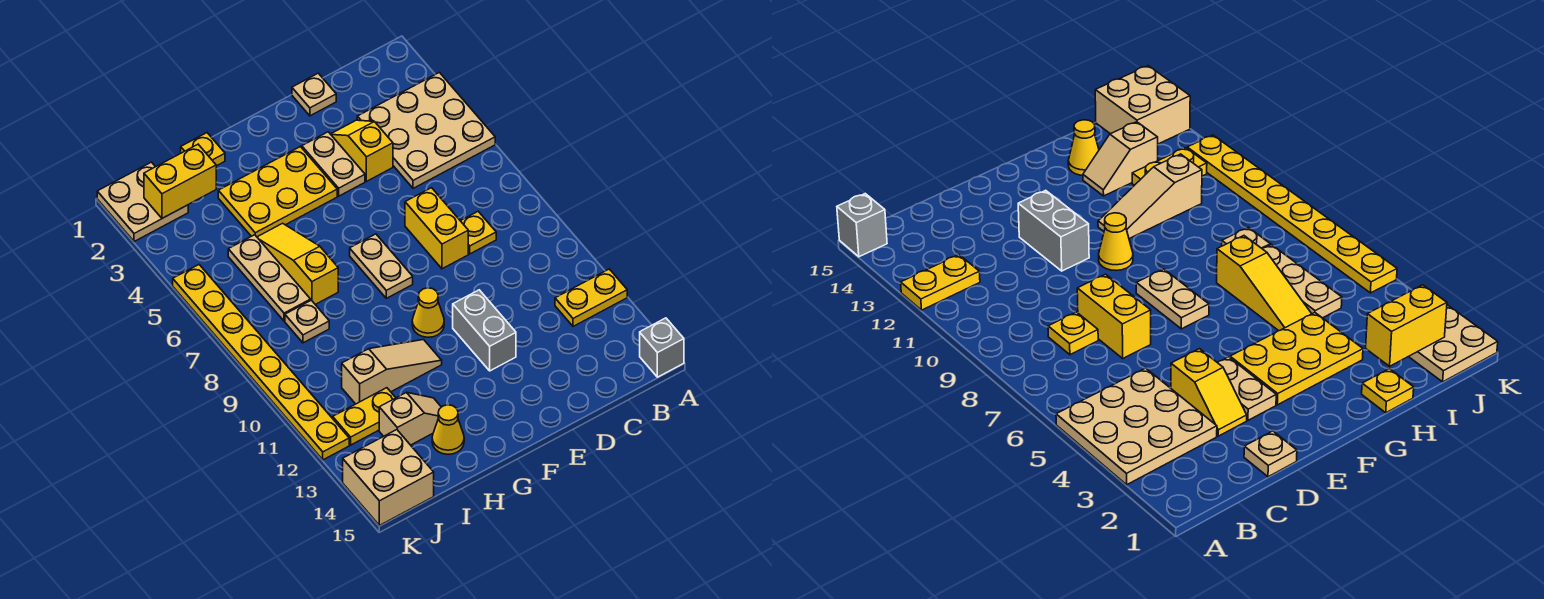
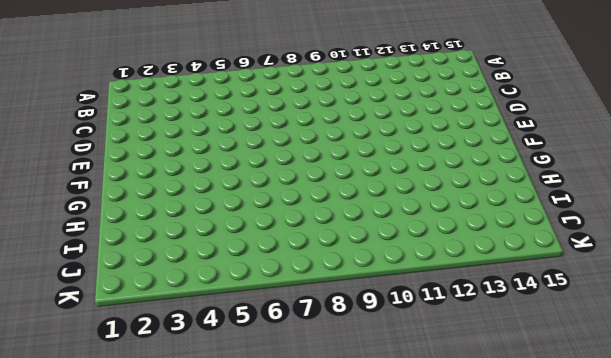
none -> tan plate A3:C5 level 1
none -> yellow plate A12:B12 level 1
none -> grey brick A15 level 1

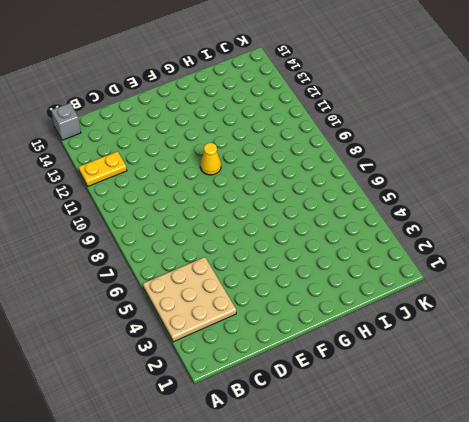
none -> yellow plate C8 level 1
none -> tan plate D1 level 1
none -> yellow slope D3:D4 level 1 top 4

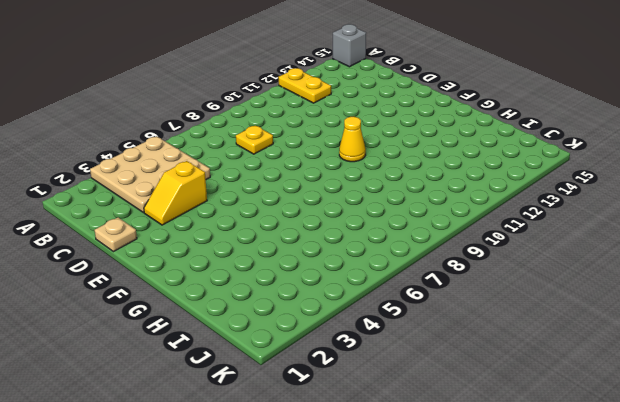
none -> yellow brick D7:D8 level 1
none -> tan plate E3:E4 level 1
none -> grey brick E11:E12 level 1

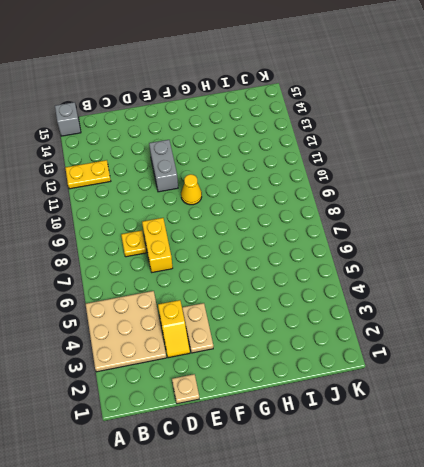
none -> yellow plate F3:H4 level 1
none -> tan plate F7:F8 level 1
none -> tan slope G11:I11 level 1 top I

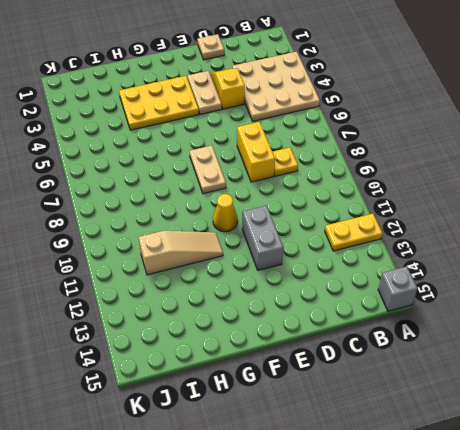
none -> yellow plate H1 level 1
none -> yellow slope H5:H7 level 1 top 7
none -> tan slope H13:I13 level 1 top I

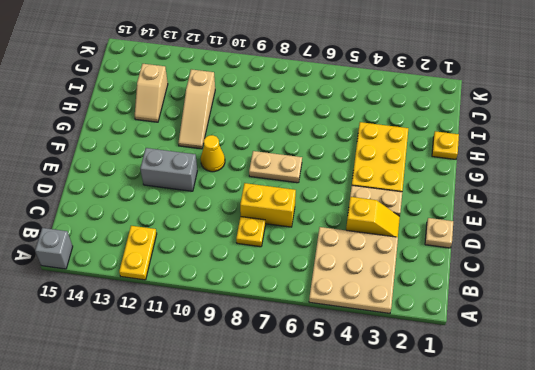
none -> yellow slope H5:H7 level 1 top 7
none -> yellow cone H14 level 1
none -> tan plate I5:I7 level 1

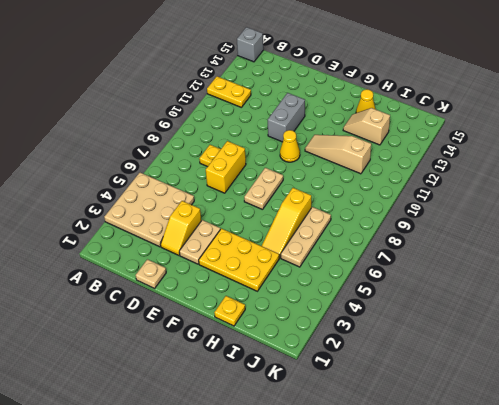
none -> tan plate I8 level 1
none -> yellow plate I12:J12 level 1
none -> tan plate J1:K2 level 1

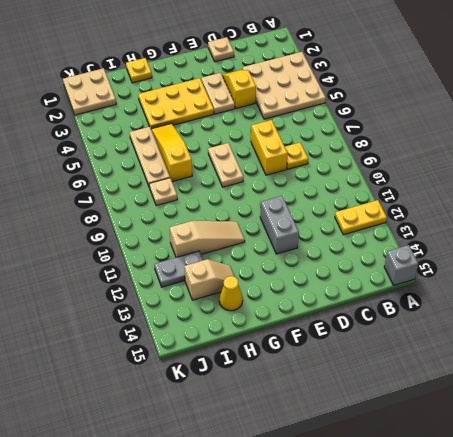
grey plate I12:J12 level 1 -> yellow plate I12:J12 level 1
none -> yellow cone F10 level 1
none -> tan brick J14:K15 level 1
none -> yellow plate K5:K12 level 1

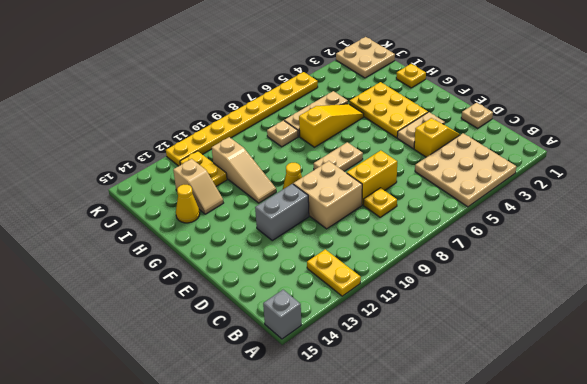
tan brick D9:E10 level 1 -> tan brick J14:K15 level 1
none -> yellow brick I2:J2 level 2

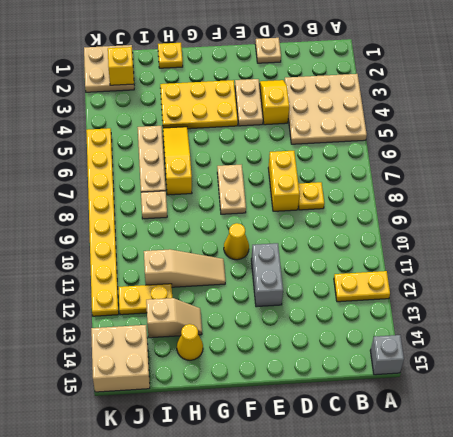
yellow brick J2 level 2 -> yellow brick I2:J2 level 2

